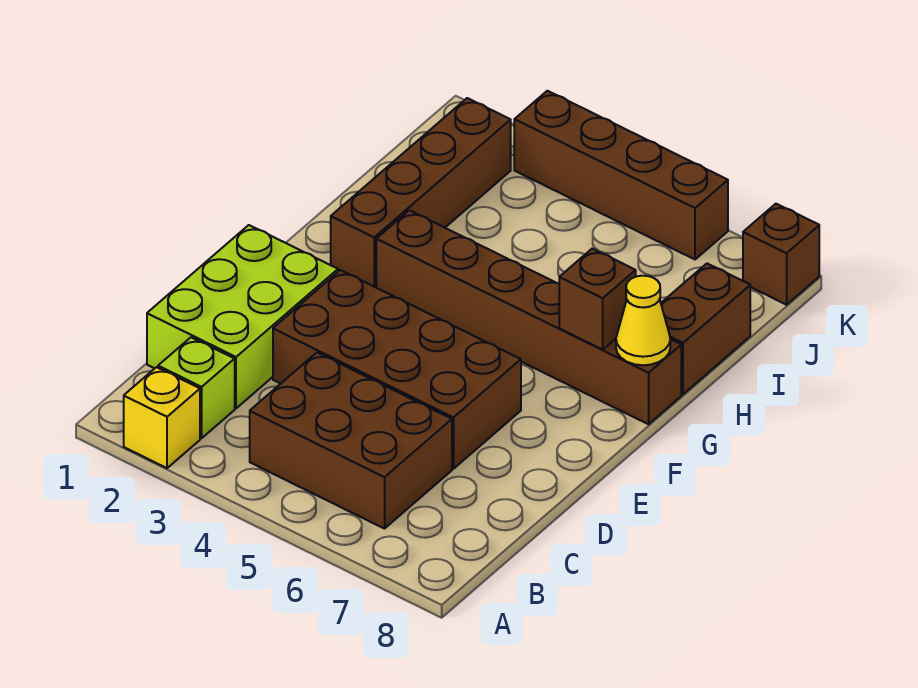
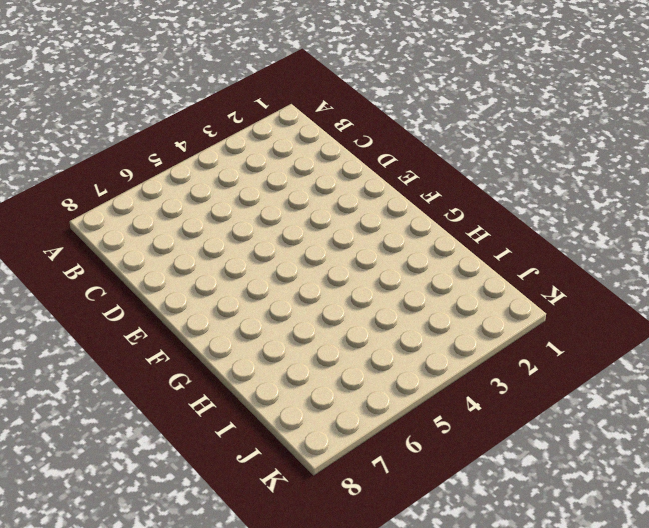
none -> yellow brick A2 level 1
none -> lime brick B2 level 1
none -> brown brick B4:C6 level 1

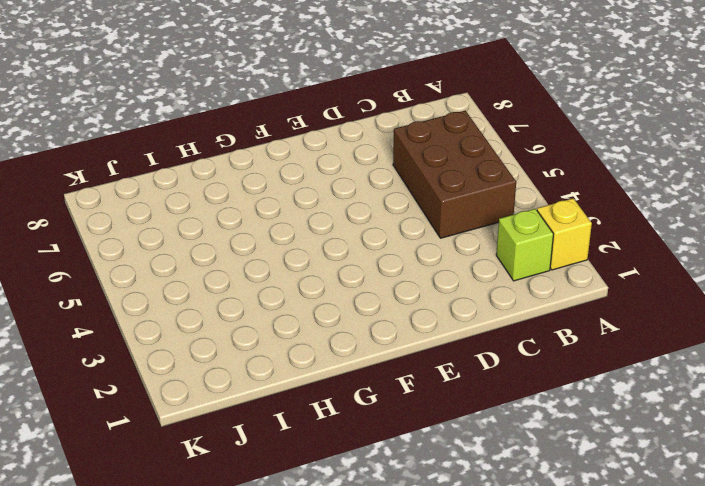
none -> lime brick C1:E2 level 1
none -> brown brick D3:E6 level 1
none -> brown brick G2:J2 level 1

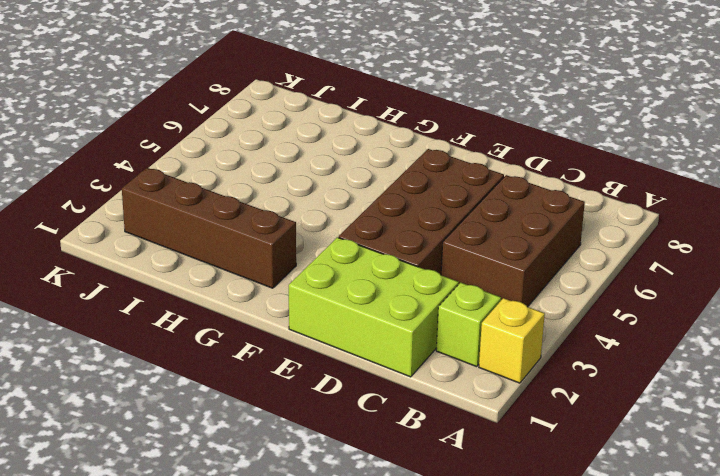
none -> brown brick G3:G8 level 1
none -> brown brick H8:I8 level 1
none -> brown brick K3:K6 level 1

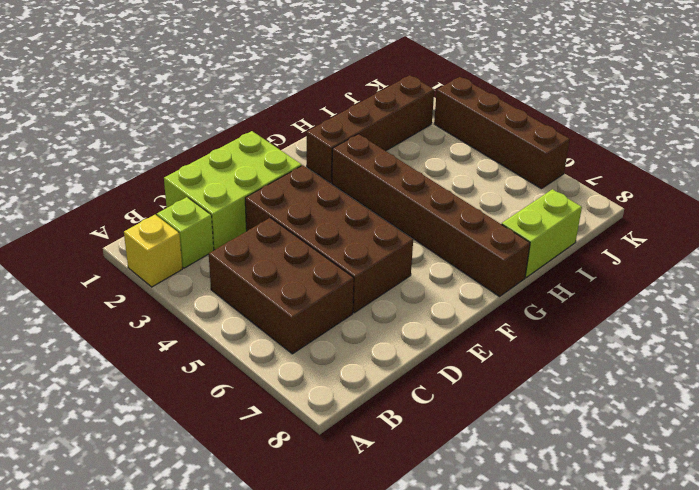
lime brick H8:I8 level 1 -> brown brick H8:I8 level 1
none -> brown brick K8 level 1
none -> brown brick G7 level 2
none -> yellow cone G8 level 2

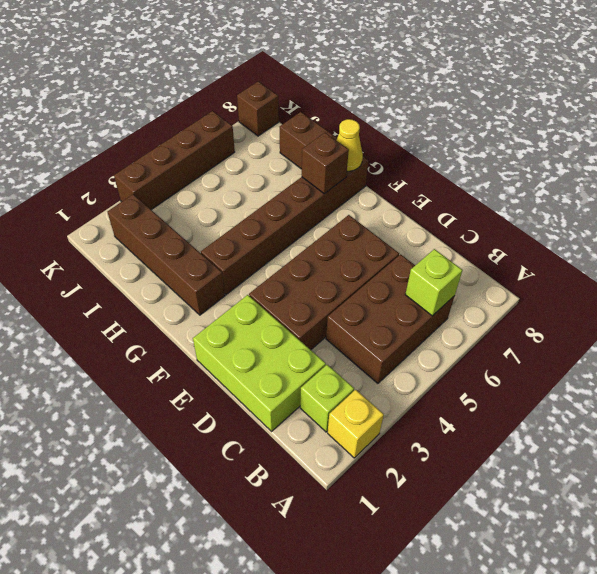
lime brick B6 level 2 -> none

